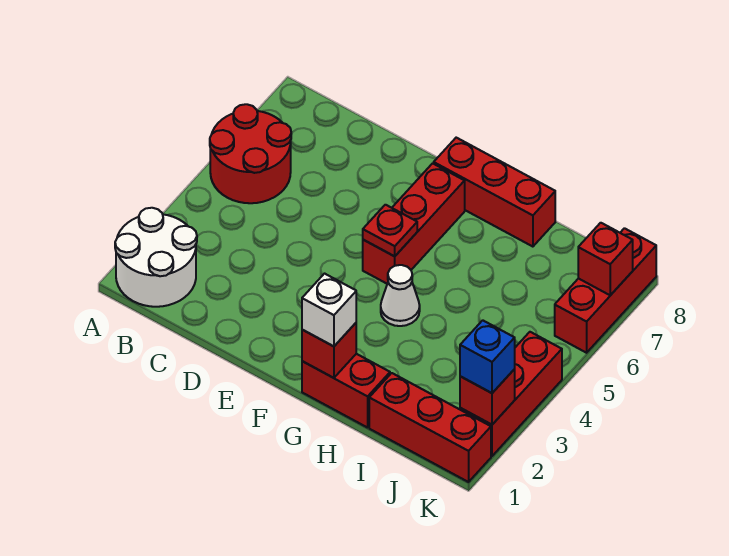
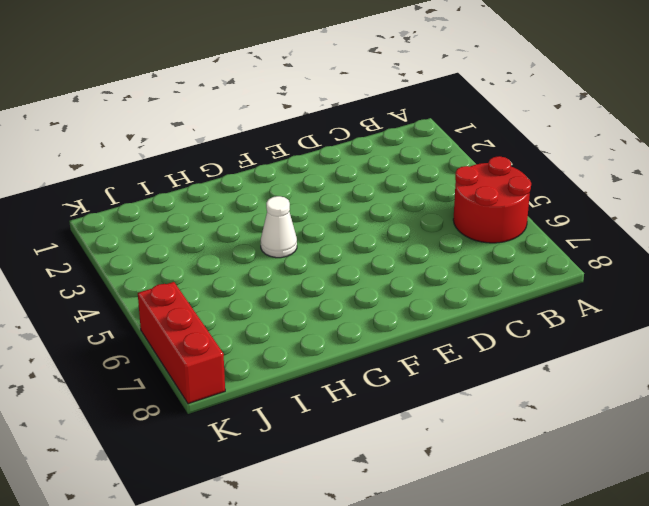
none -> white round brick A1:B2 level 1
none -> red brick F5:F7 level 1
none -> red brick F8:H8 level 1

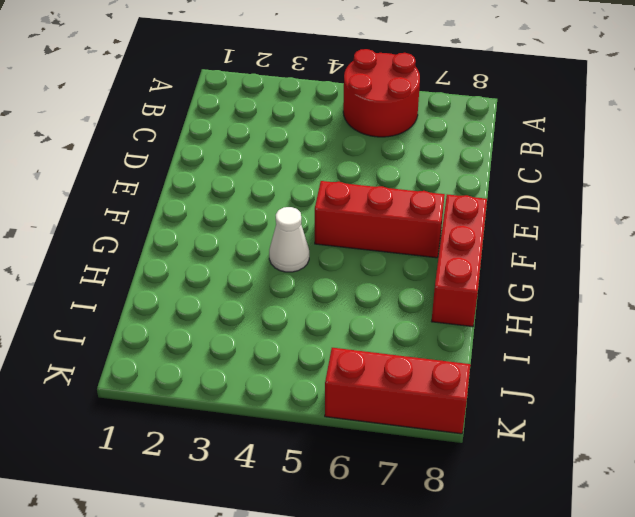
none -> white round brick A1:B2 level 1
none -> red brick G1:H1 level 1
none -> red brick I1:K1 level 1

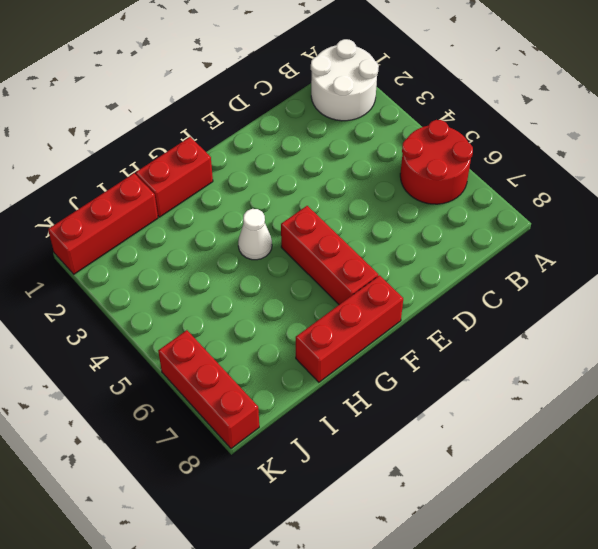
none -> red brick K2:K4 level 1
none -> red plate F5 level 2
none -> red brick G1 level 2

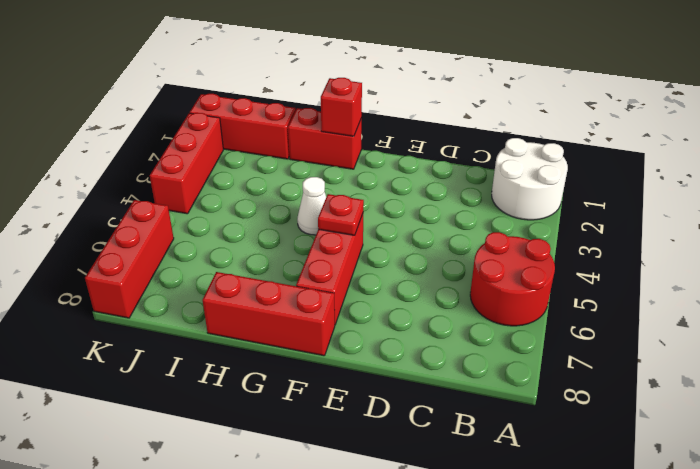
none -> red brick K2 level 2
none -> red brick K7 level 2
none -> white brick G1 level 3

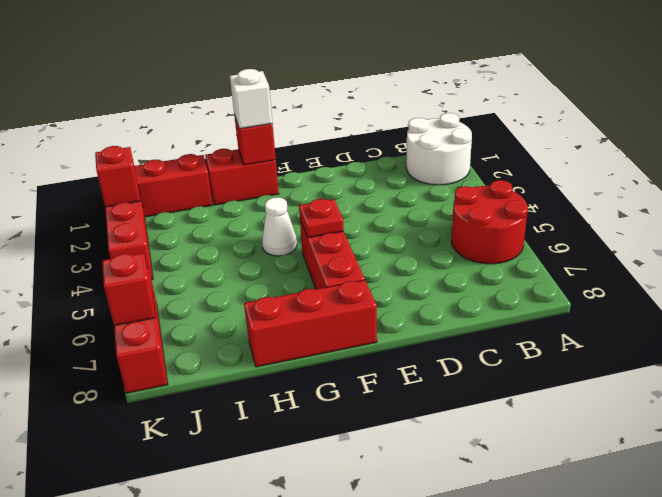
none -> blue brick K2 level 3

